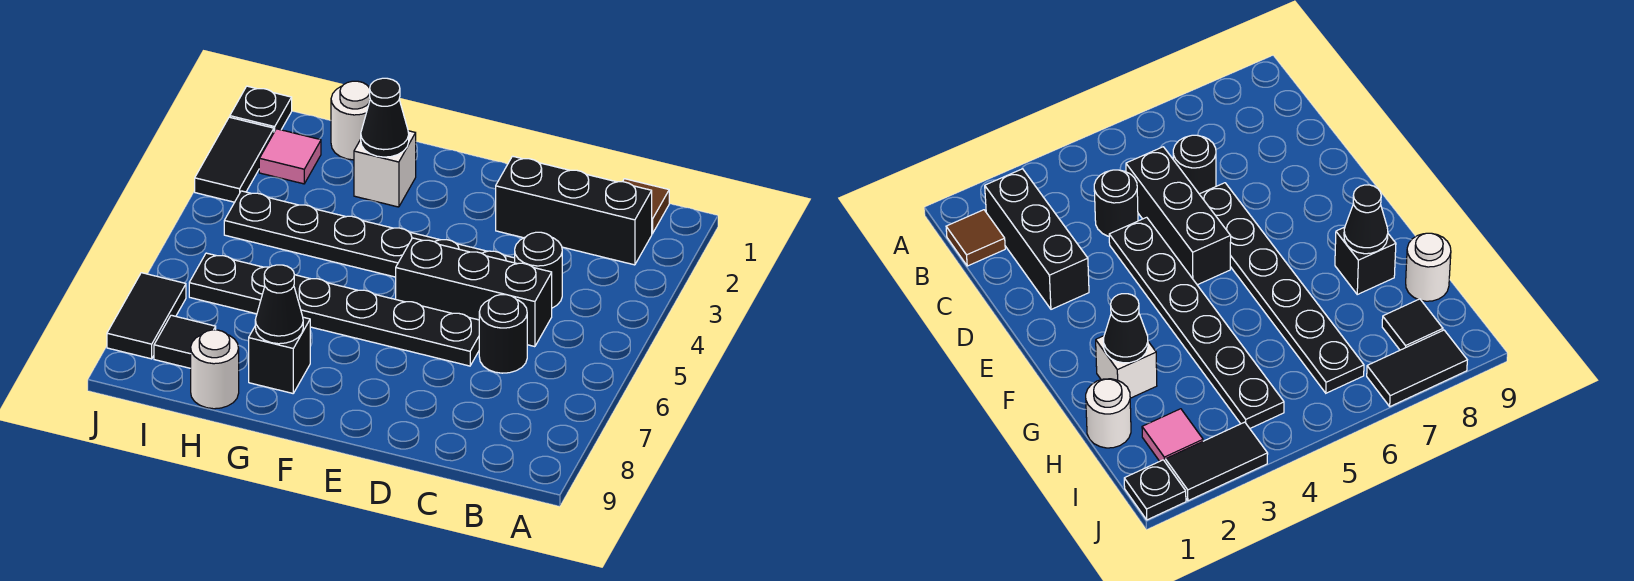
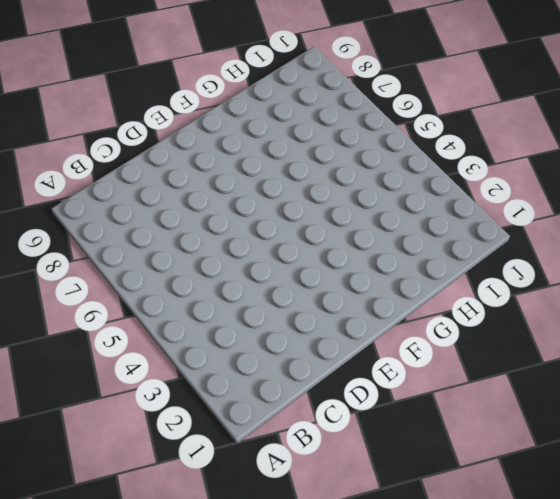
none -> brown tile B1 level 1
none -> black brick B2:D2 level 1
none -> black round brick C4 level 1

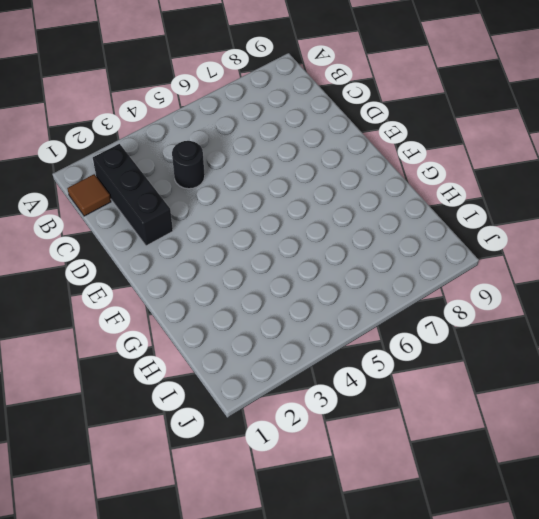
none -> black brick C5:E5 level 1
none -> black round brick C6 level 1
none -> black plate D4:I4 level 1

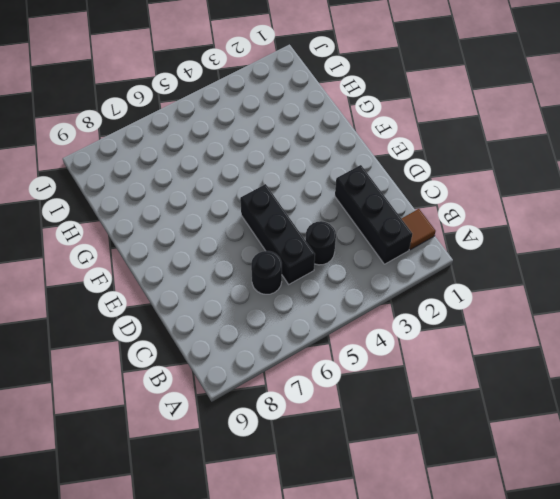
none -> black plate D4:I4 level 1
none -> black plate D6:I6 level 1
none -> white brick G2 level 1

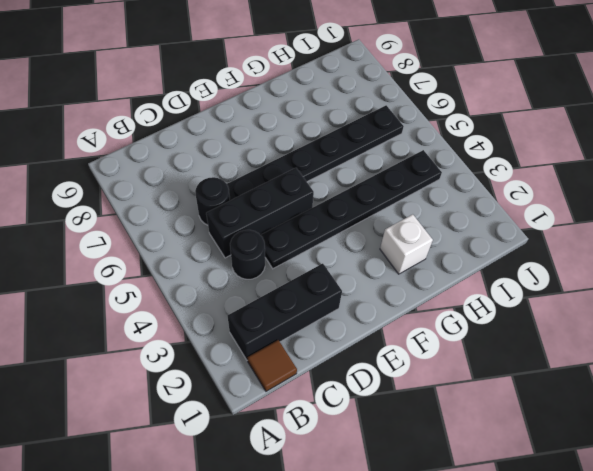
none -> black brick G8 level 1
none -> white round brick H1 level 1
none -> white round brick H9 level 1

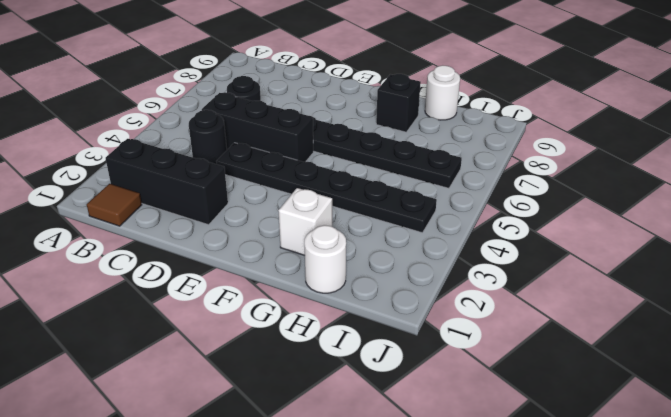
none -> pink tile I2 level 1
none -> black tile I8 level 1
none -> black plate J1 level 1

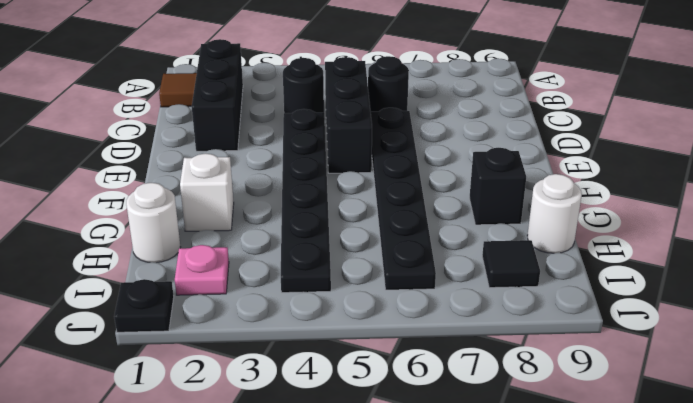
pink plate I2 level 1 -> pink tile I2 level 1
none -> black tile J2:J3 level 1
none -> black tile J7:J8 level 1
none -> black cone G2 level 2

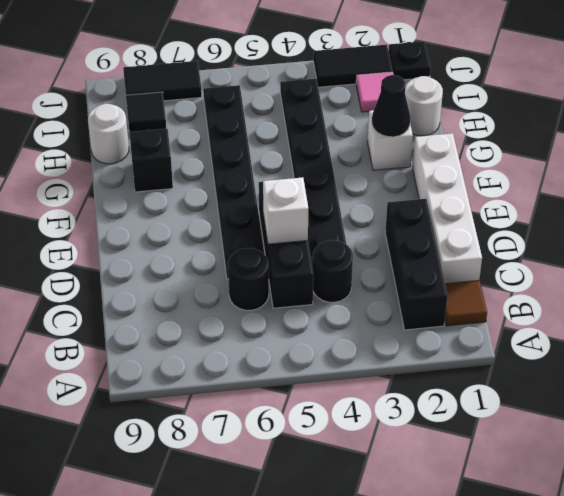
white brick C1:F1 level 1 -> none
white brick D5 level 2 -> none
none -> black cone G8 level 2

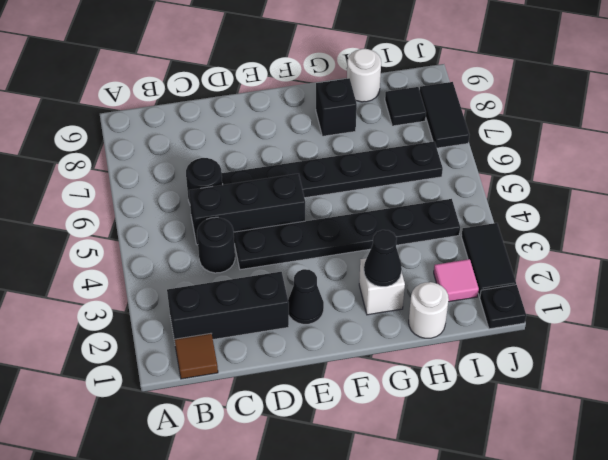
black cone E2 level 1 -> black cone G8 level 2

